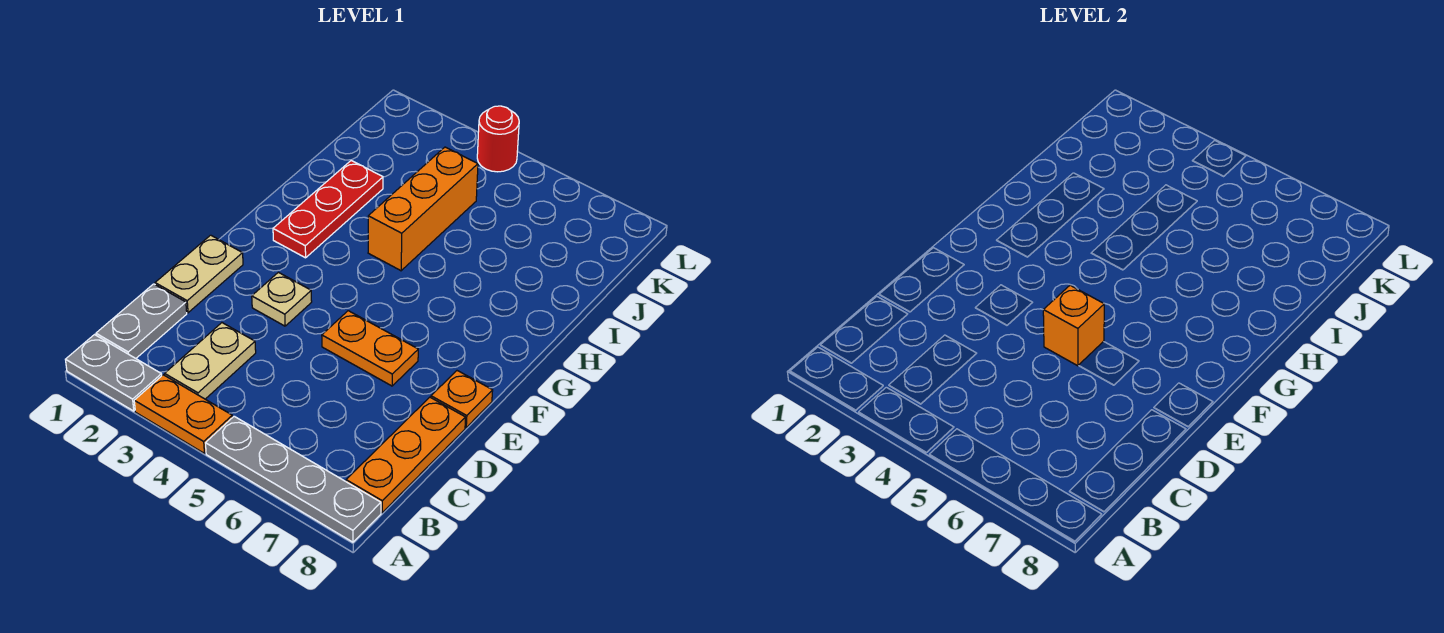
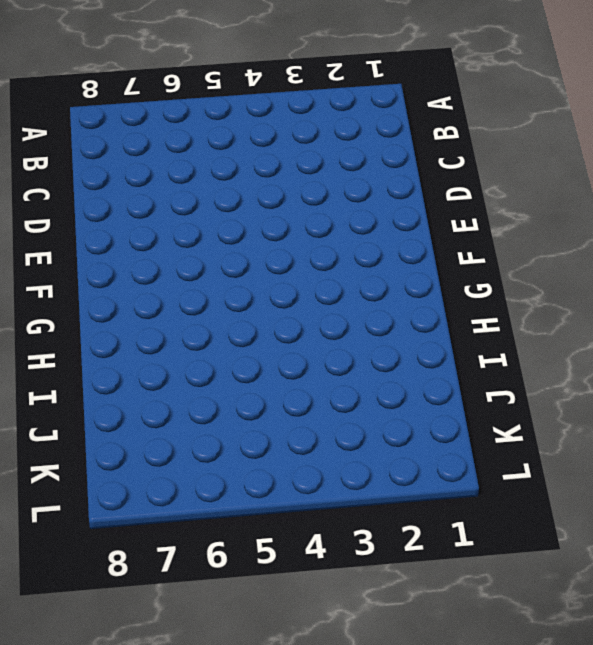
none -> grey plate A1:A2 level 1
none -> orange plate A3:A4 level 1
none -> grey plate A5:A8 level 1

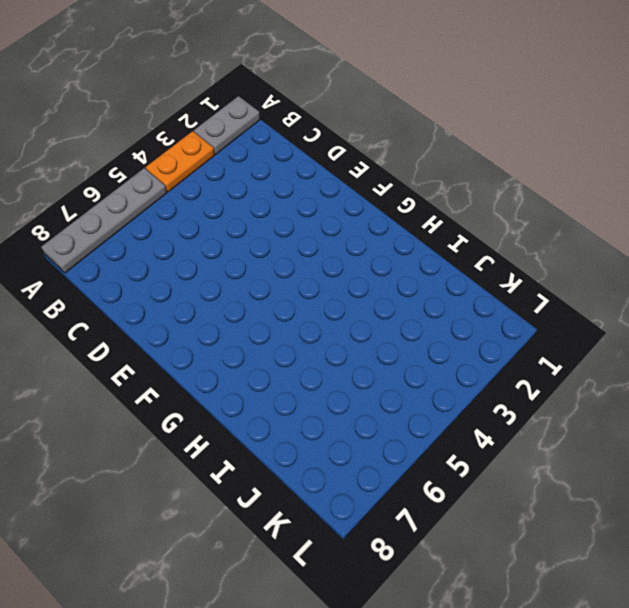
none -> grey plate B1:C1 level 1
none -> tan plate B3:C3 level 1
none -> orange plate B8:D8 level 1

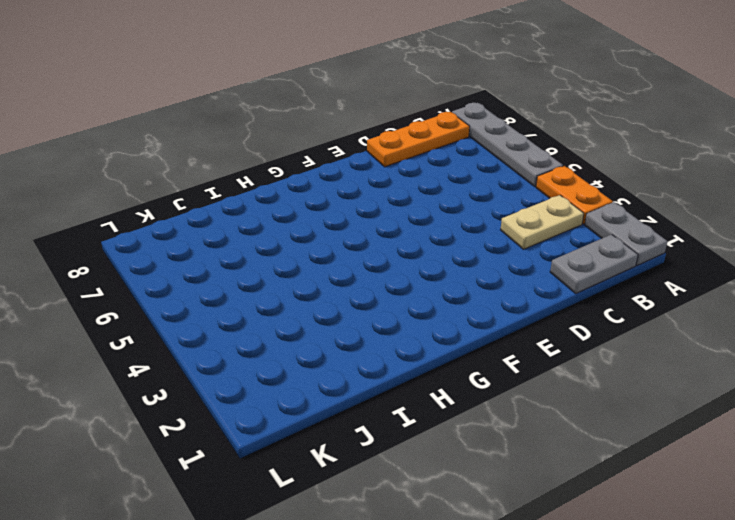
none -> tan plate D1:E1 level 1
none -> tan plate E3 level 1
none -> orange plate E5:E6 level 1

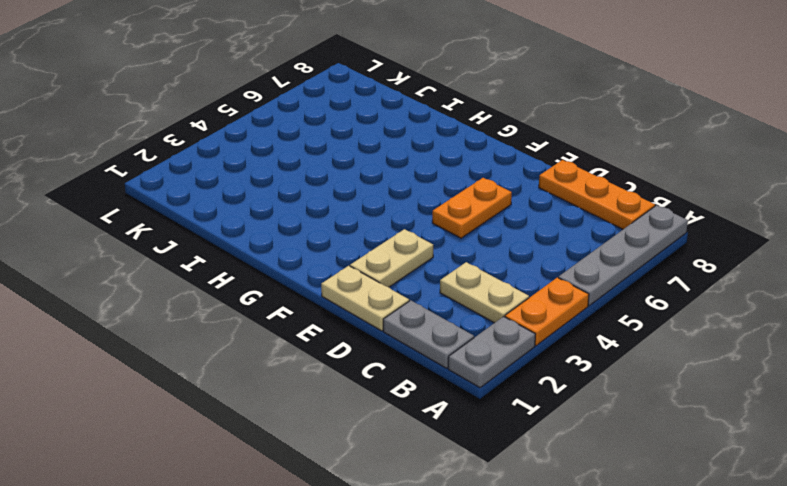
tan plate E2:E3 level 1 -> tan plate E3 level 1
none -> orange plate E8 level 1
none -> red plate G2:I2 level 1
none -> orange brick H4:J4 level 1

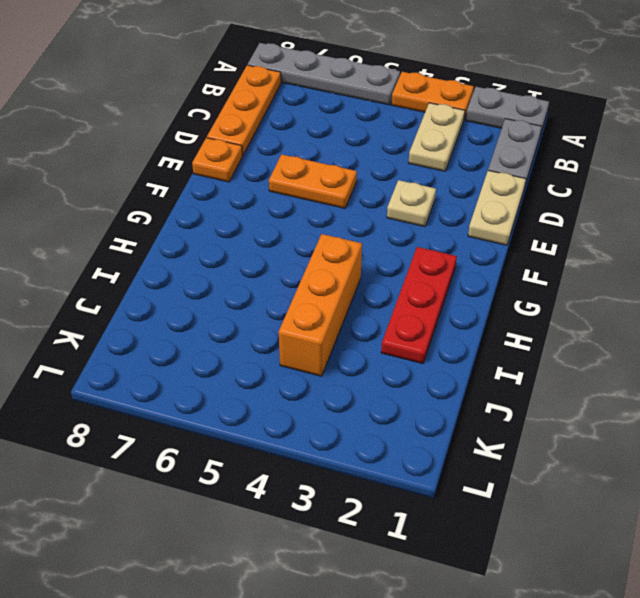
none -> red round brick L4 level 1
none -> orange brick E5 level 2

